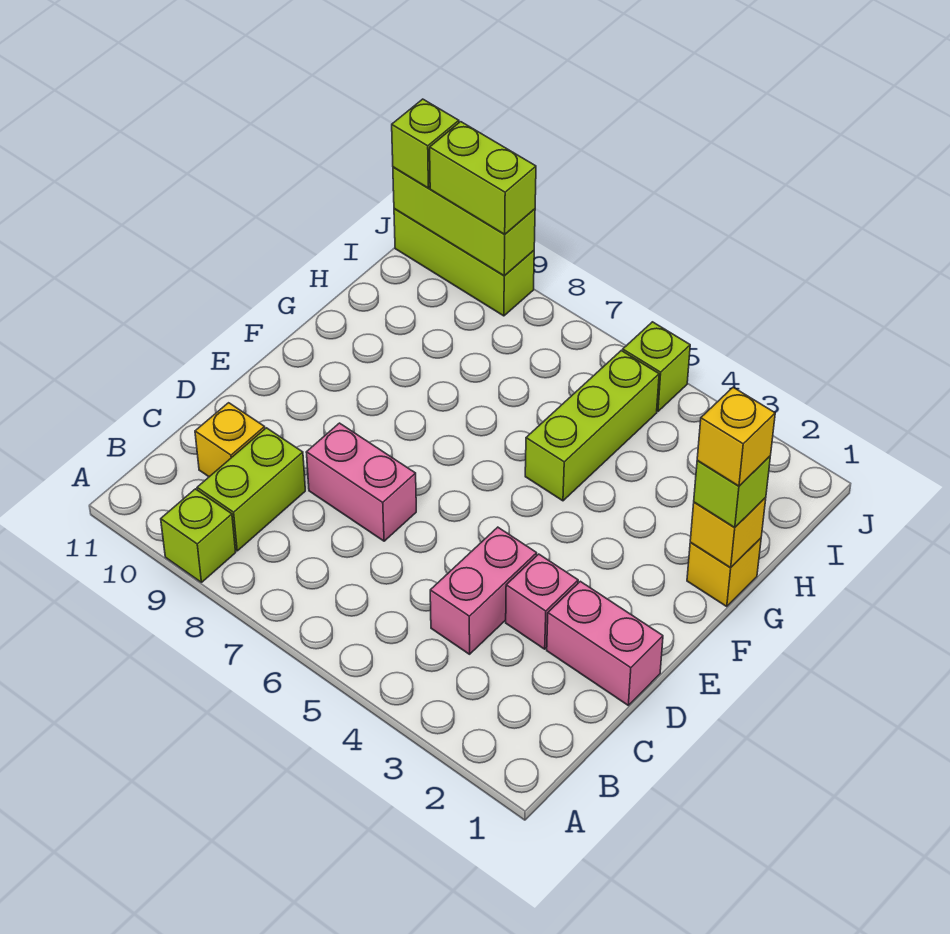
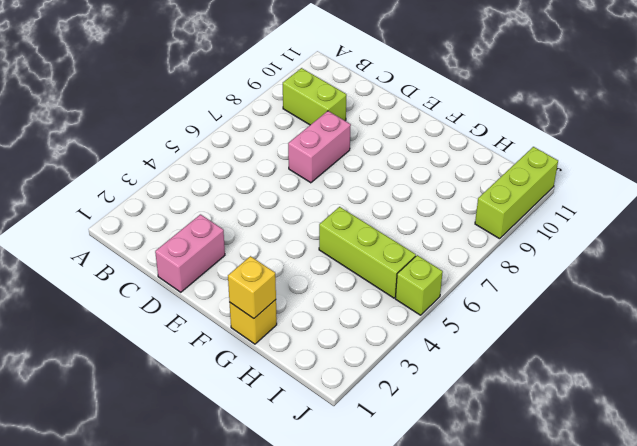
none -> lime brick A9 level 1
none -> pink brick C4:D4 level 1
none -> yellow brick C10 level 1

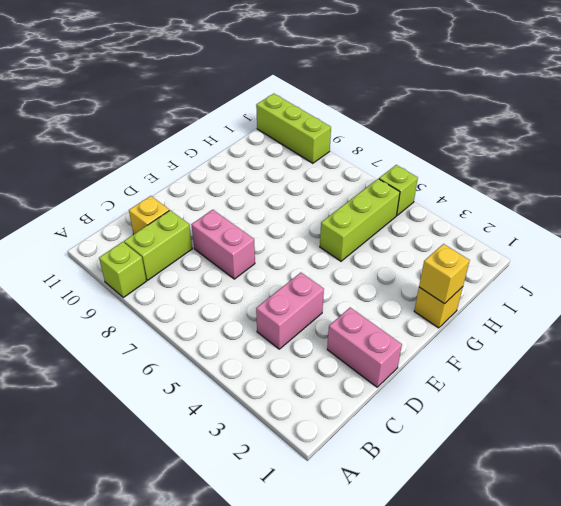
none -> pink brick D3 level 1
none -> lime brick J9:J11 level 2
none -> lime brick G1 level 3

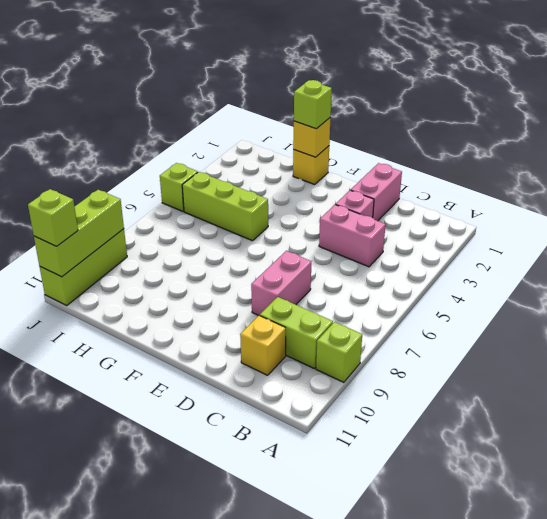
none -> lime brick J9:J10 level 3
none -> yellow brick G1 level 4

